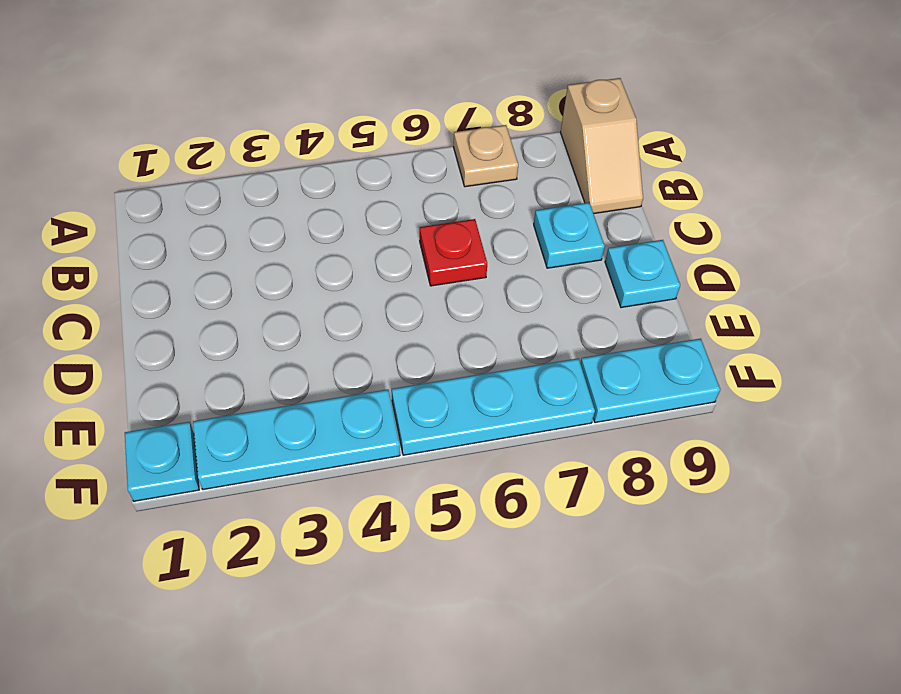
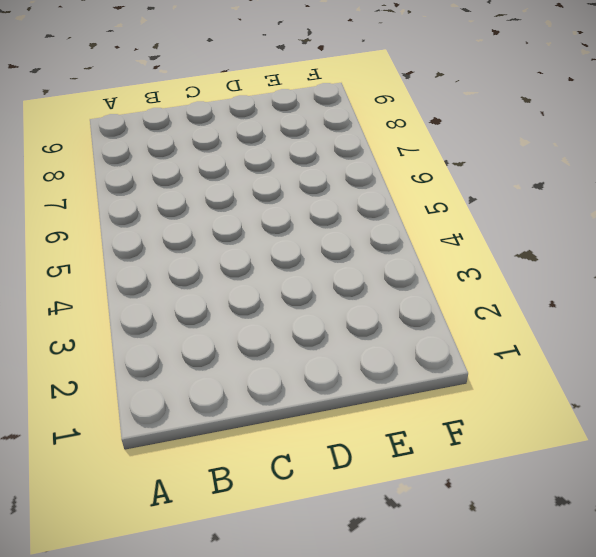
none -> tan plate A7 level 1
none -> tan slope A9:B9 level 1 top A

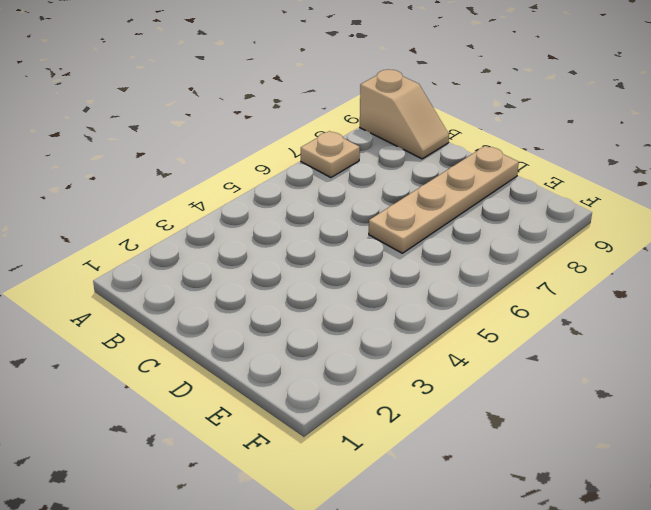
tan plate D6:D9 level 1 -> cyan plate D9 level 1
none -> red plate C6 level 1
none -> cyan plate C8 level 1

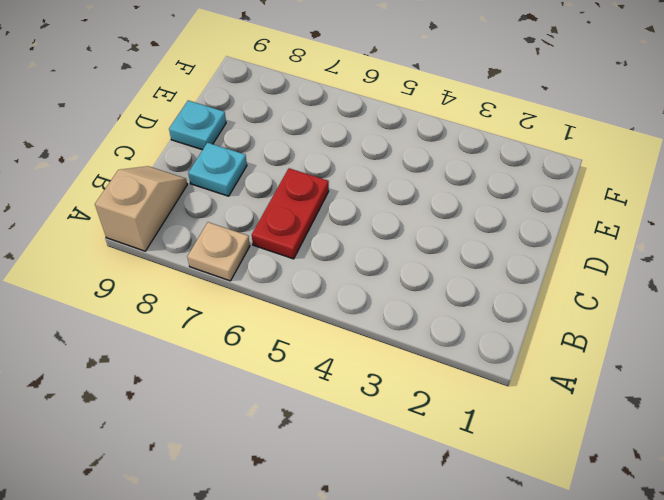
red plate B6:C6 level 1 -> red plate C6 level 1
none -> cyan plate F1 level 1
none -> cyan plate F2:F4 level 1

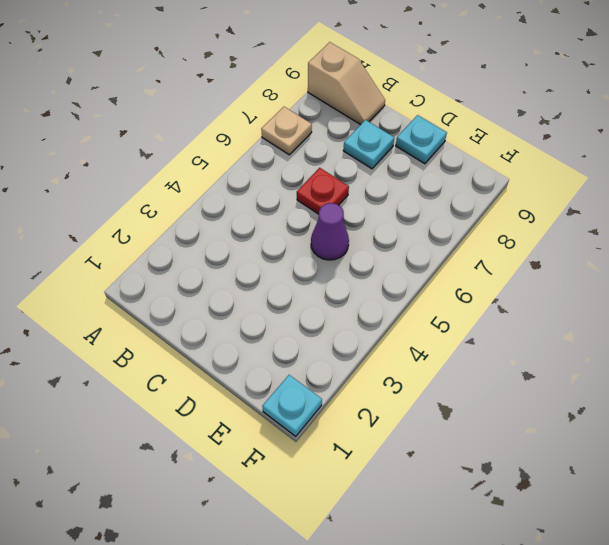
purple cone D5 level 1 -> none
none -> cyan plate F2:F4 level 1
none -> cyan plate F5:F7 level 1

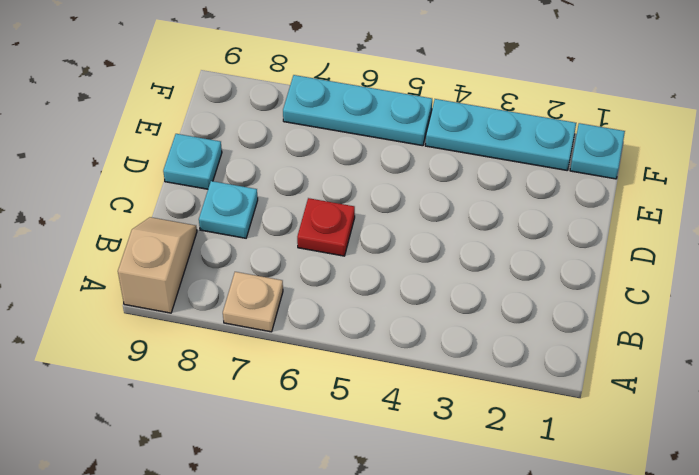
none -> cyan plate F8:F9 level 1

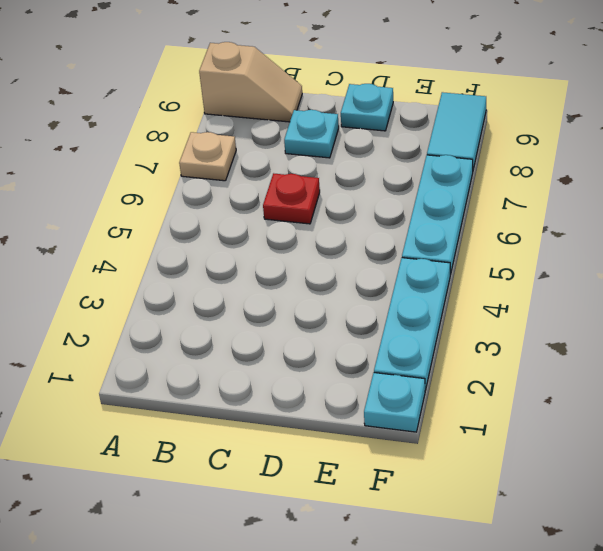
cyan tile F8:F9 level 1 -> cyan plate F8:F9 level 1

